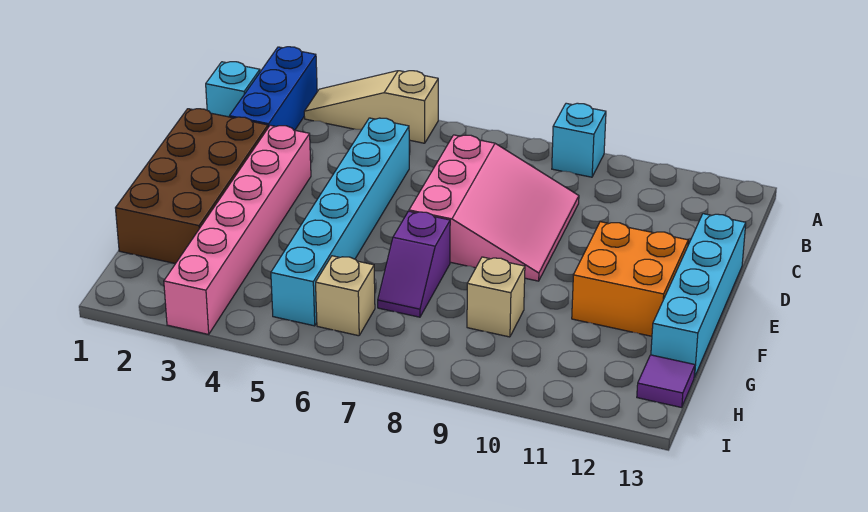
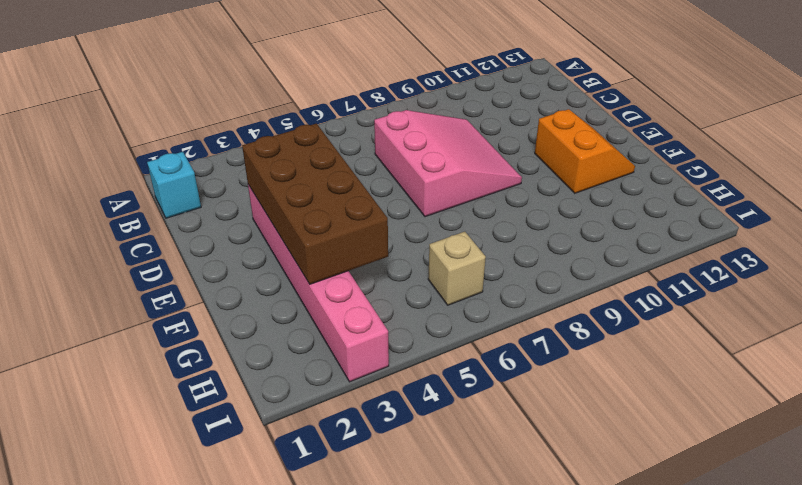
brown brick D3:G4 level 2 -> brown brick D1:G2 level 1
orange slope E11:F12 level 1 top 11 -> orange brick E11:F12 level 1
none -> blue brick A2:C2 level 1
none -> tan slope A3:A5 level 1 top 5
none -> cyan brick A9 level 1

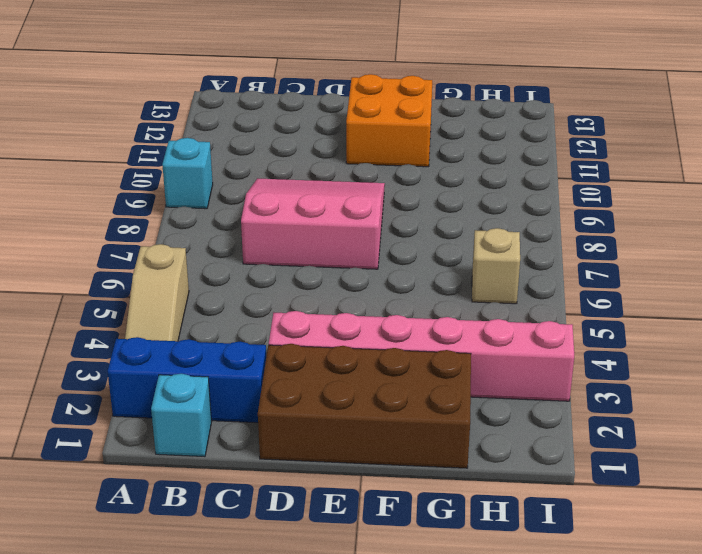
none -> cyan brick C5:H5 level 1
none -> cyan brick D13:G13 level 1
none -> purple slope F7:G7 level 1 top F

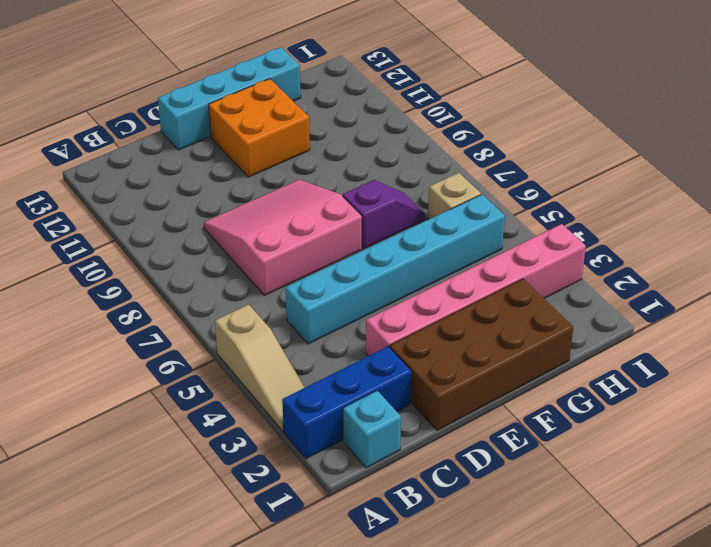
none -> cyan brick A9 level 1
none -> tan brick G9 level 1
none -> purple tile H13 level 1

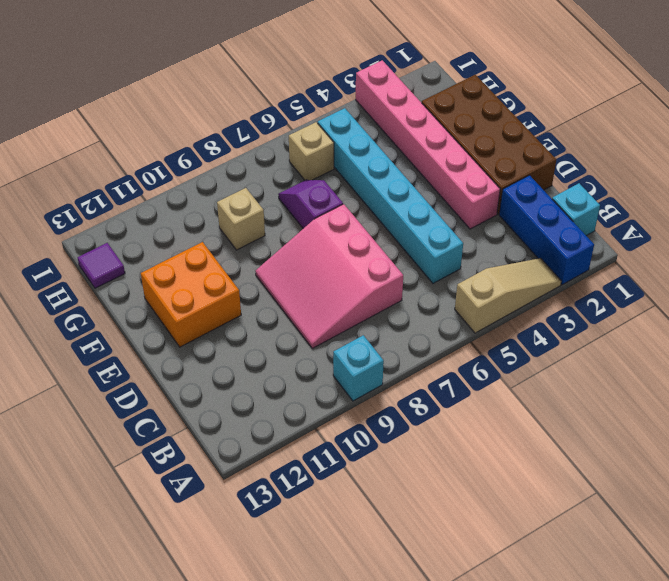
none -> cyan brick D13:G13 level 1

